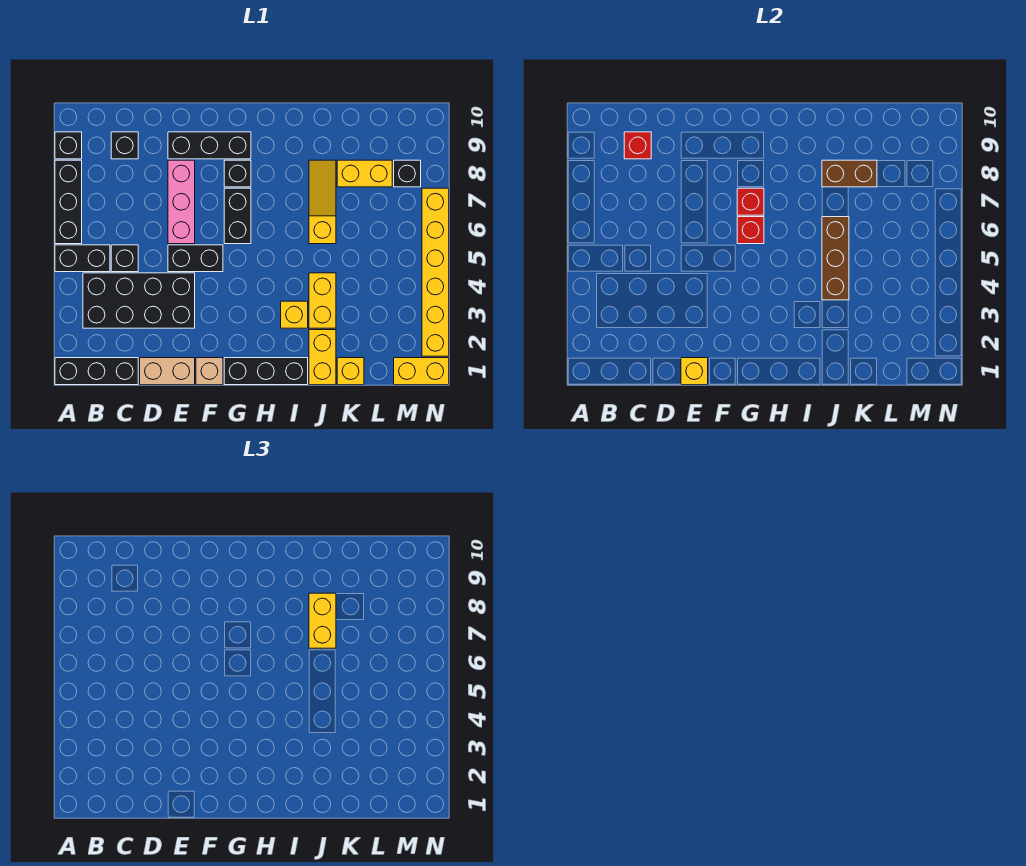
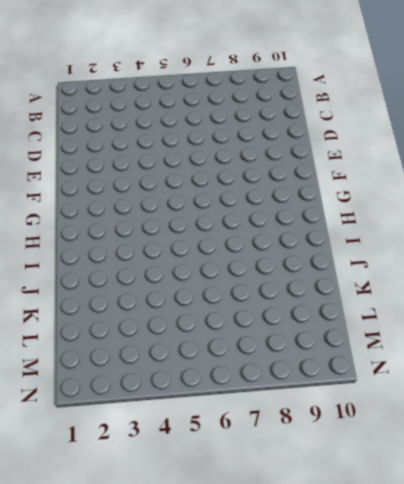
none -> black brick A1:C1 level 1
none -> black brick A5:B5 level 1
none -> black brick A6:A8 level 1
none -> black brick A9 level 1

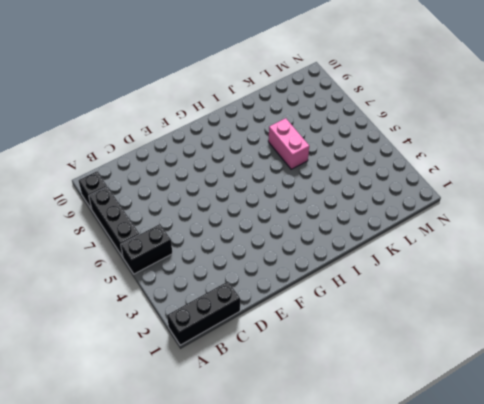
pink brick J6:J7 level 1 -> yellow slope J6:J8 level 1 top 6
none -> black brick B3:E4 level 1
none -> black brick C5 level 1
none -> black brick C9 level 1
none -> tan brick D1:E1 level 1

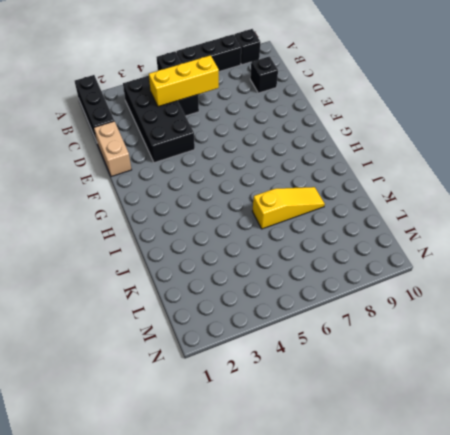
yellow brick C4:C6 level 2 -> none
none -> black brick E5:F5 level 1
none -> pink brick E6:E8 level 1
none -> black brick E9:G9 level 1
none -> tan brick F1 level 1

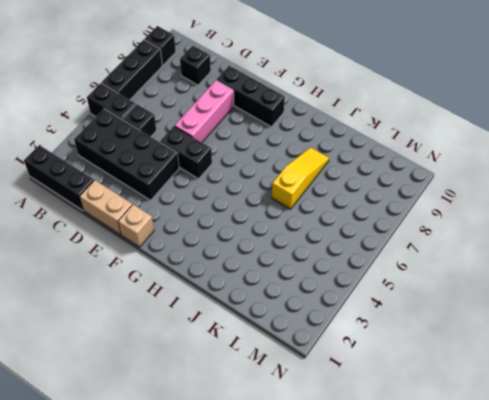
none -> black brick G1:I1 level 1
none -> black brick G6:G7 level 1
none -> black brick G8 level 1
none -> yellow brick I3 level 1

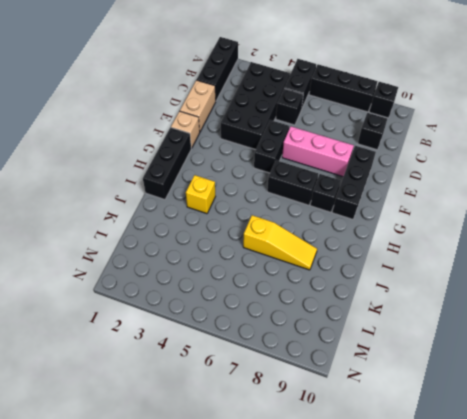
none -> yellow brick J1:J2 level 1
none -> yellow brick J3:J4 level 1
none -> yellow brick K1 level 1
none -> yellow brick K8:L8 level 1

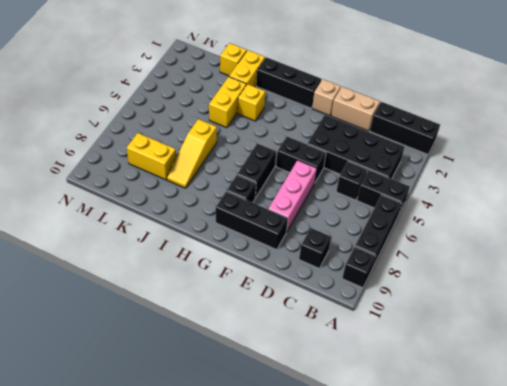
none -> yellow brick M1:N1 level 1
none -> black brick M8 level 1
none -> yellow brick N2:N7 level 1
none -> red brick C9 level 2

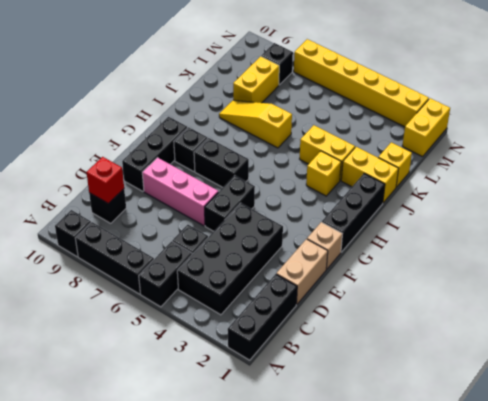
none -> yellow brick E1 level 2
none -> red brick G6 level 2
none -> red brick G7 level 2
none -> brown brick J4:J6 level 2

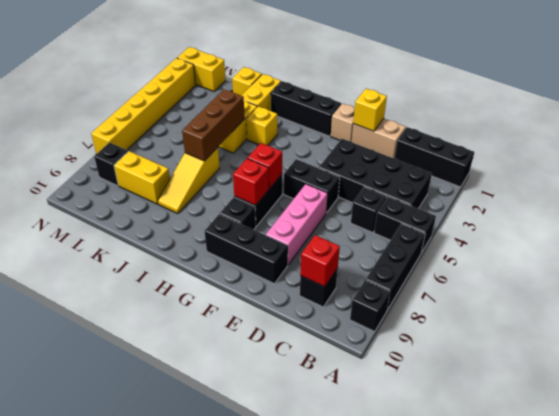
none -> brown brick J8:K8 level 2
none -> yellow brick J7:J8 level 3

